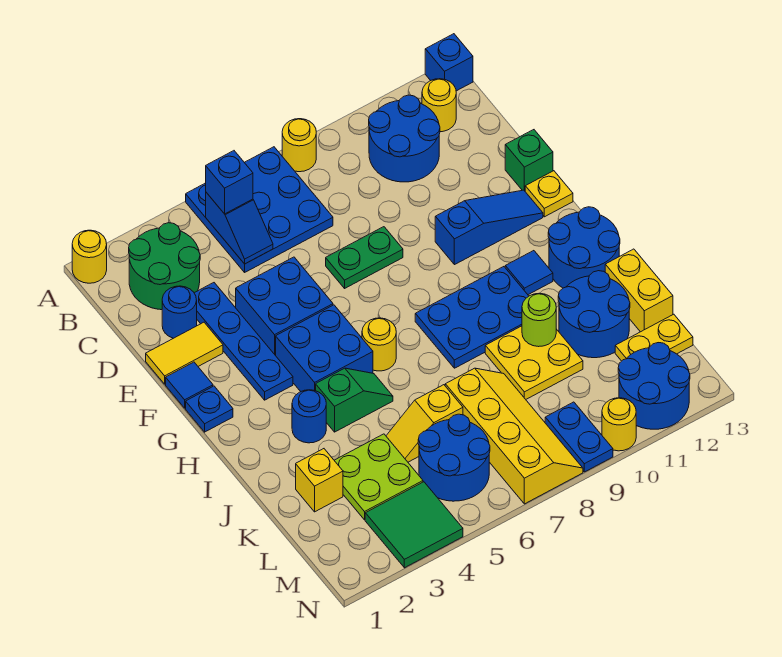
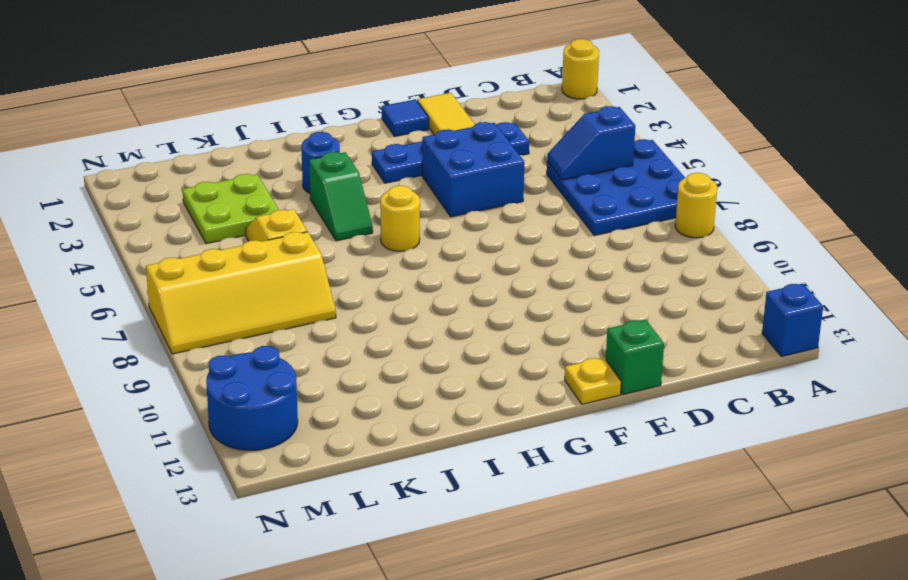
none -> green round brick B2:C3 level 1
none -> blue round brick B10:C11 level 1
none -> yellow round brick B12 level 1
none -> blue round brick D2 level 1

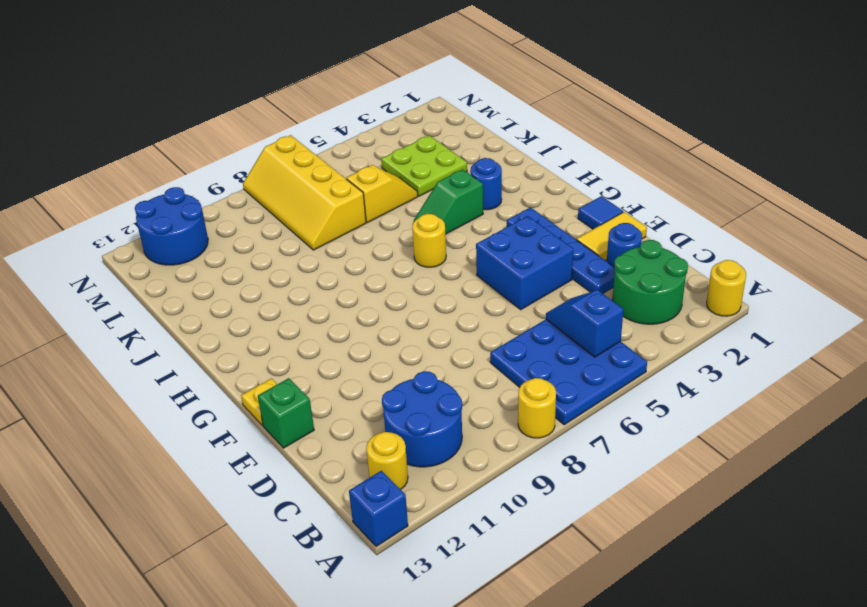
none -> green plate E7:E8 level 1
none -> blue slope F10:F12 level 1 top 10
none -> blue plate G1 level 1
none -> blue brick G4:H5 level 1

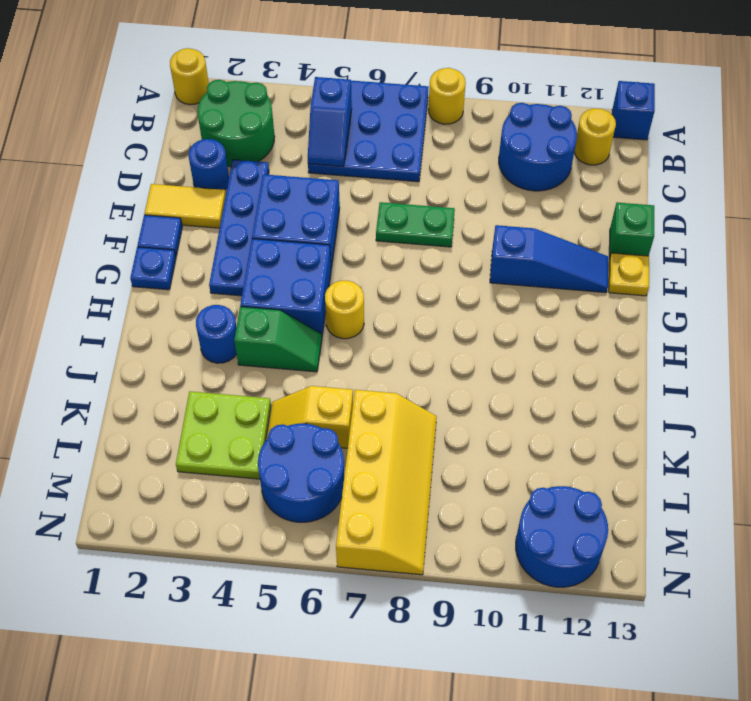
none -> blue plate H8:I10 level 1
none -> blue tile H11 level 1
none -> blue round brick H12:I13 level 1
none -> yellow plate J9:K10 level 1

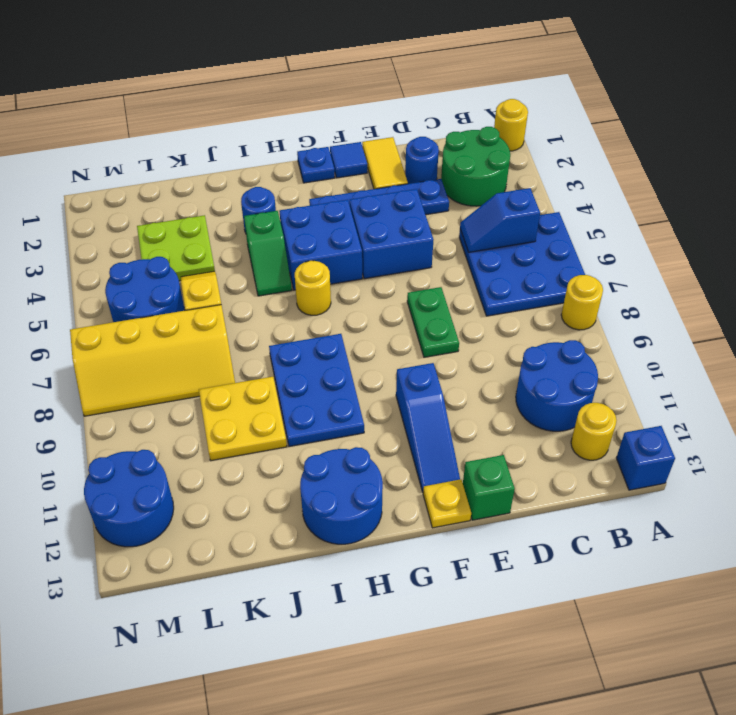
none -> blue tile H11 level 1
none -> blue round brick J11:K12 level 1
none -> yellow brick J13:K13 level 1
none -> yellow brick K2 level 1

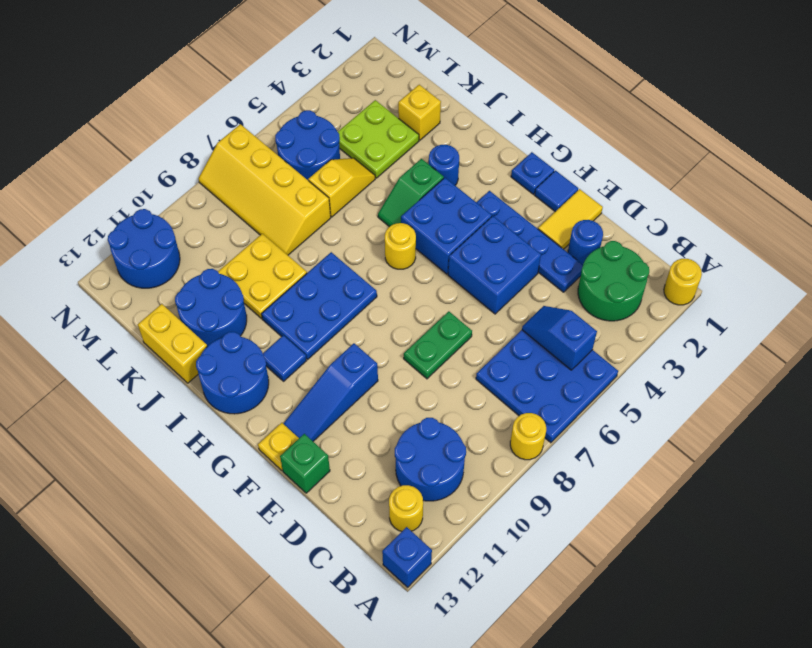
none -> yellow plate L12:L13 level 1
none -> green tile M3:N4 level 1
none -> blue plate M9:N9 level 1
none -> yellow round brick N10 level 1

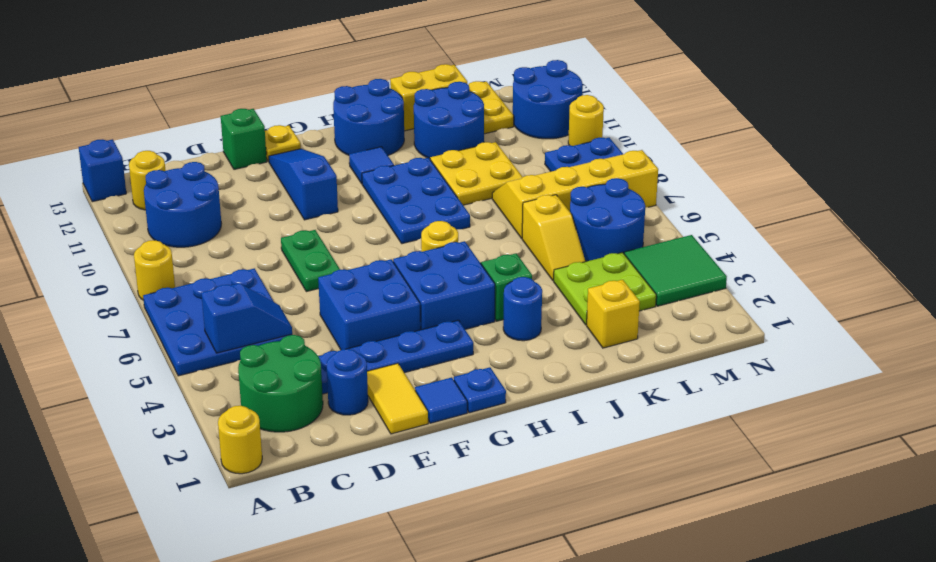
none -> lime round brick J10 level 2
none -> blue brick B5 level 3

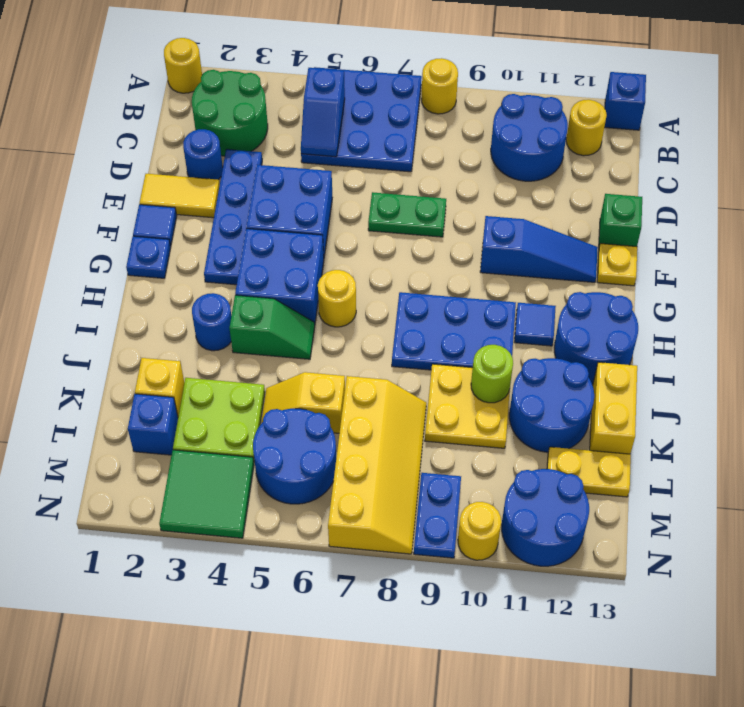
blue brick L2 level 1 -> blue brick B5 level 3

